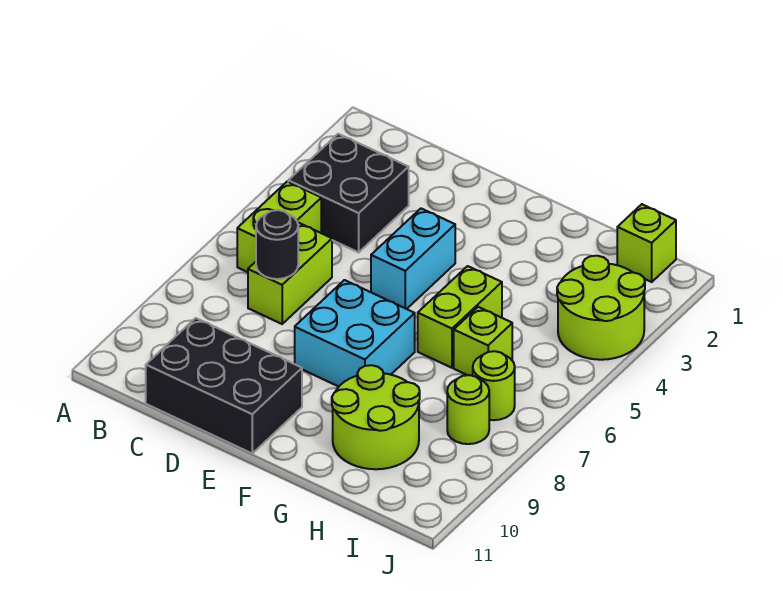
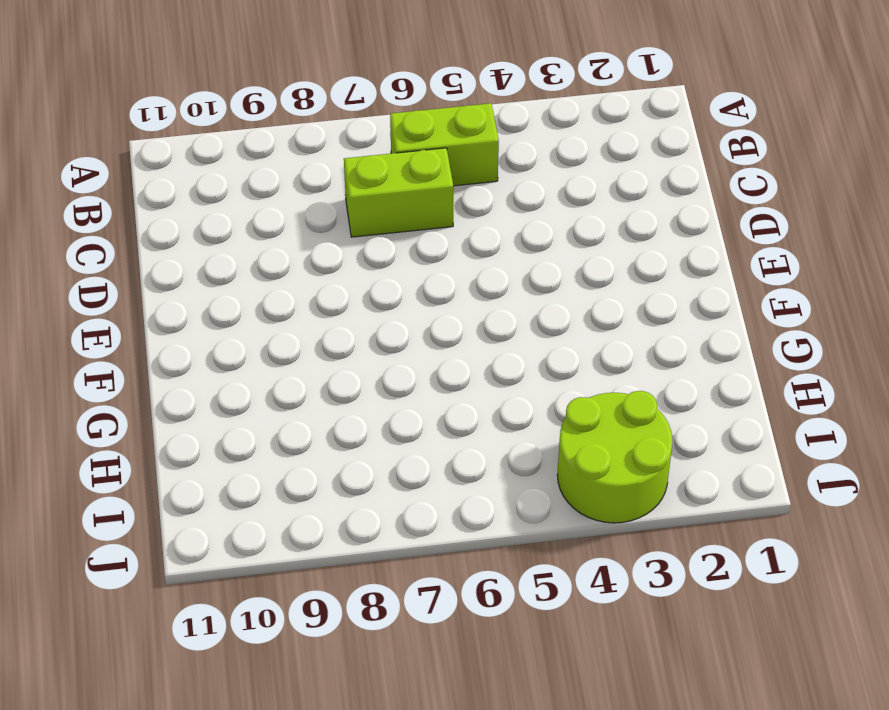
none -> black brick B3:C4 level 1
none -> black brick C10:E11 level 1
none -> cyan brick E4:E5 level 1

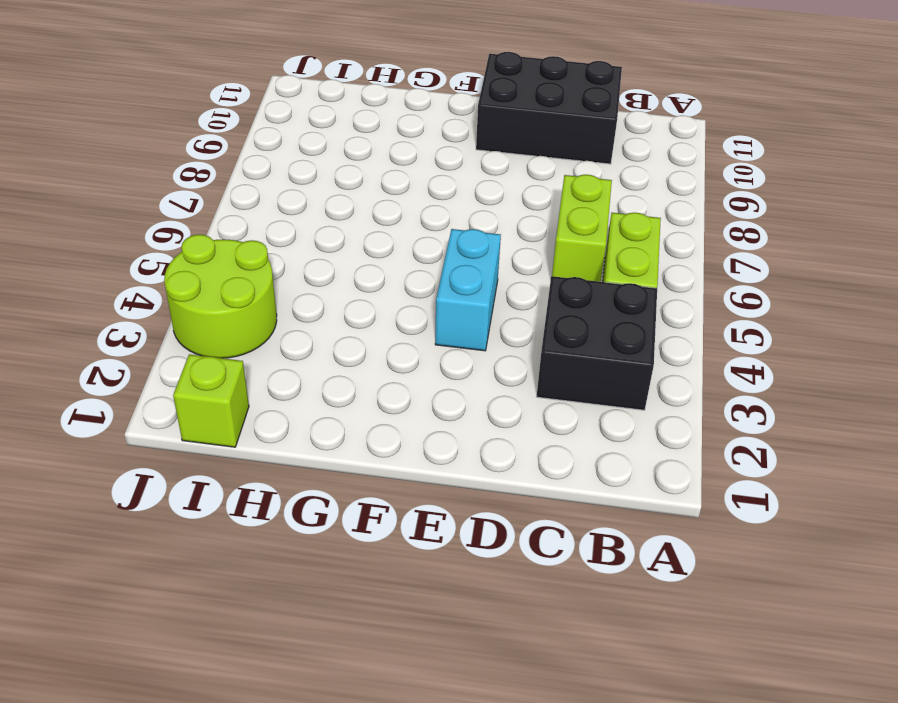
none -> cyan brick E7:F8 level 1
none -> lime brick G5:G6 level 1
none -> lime round brick G9:H10 level 1

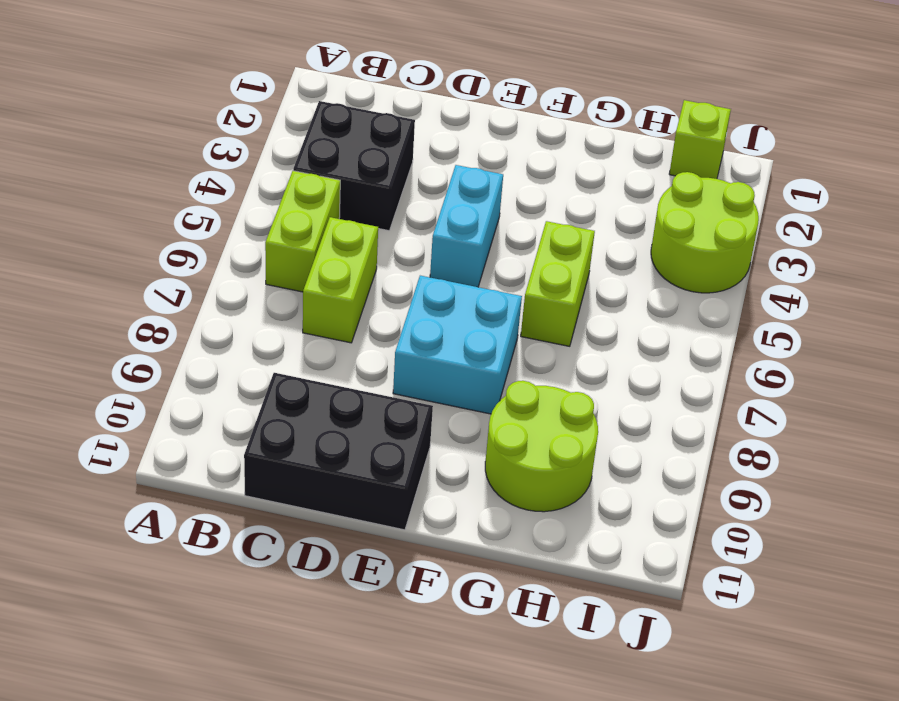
none -> lime brick H6 level 1
none -> lime round brick I7 level 1
none -> lime round brick I8 level 1

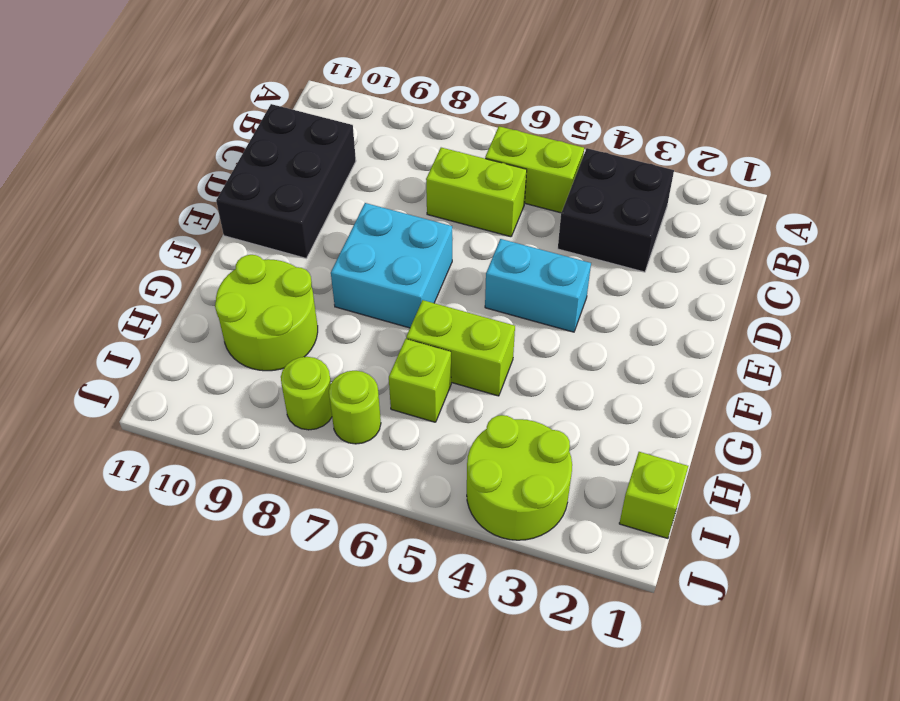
none -> black round brick C7 level 2

